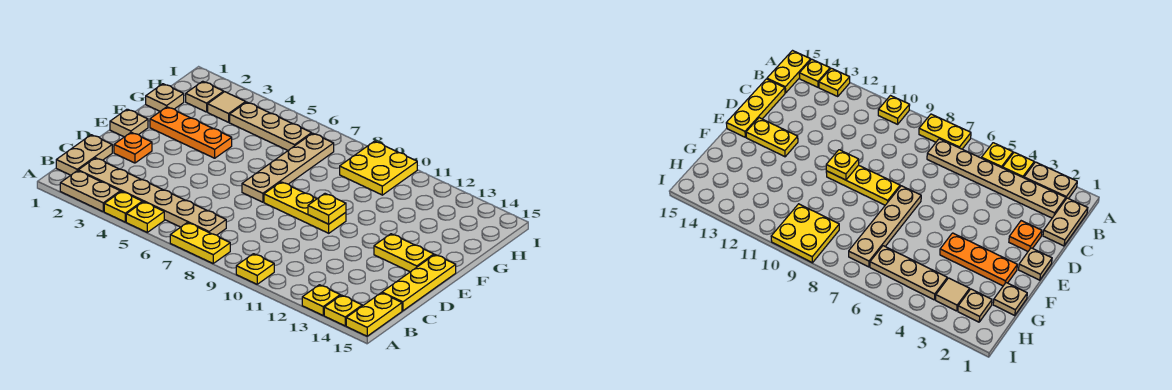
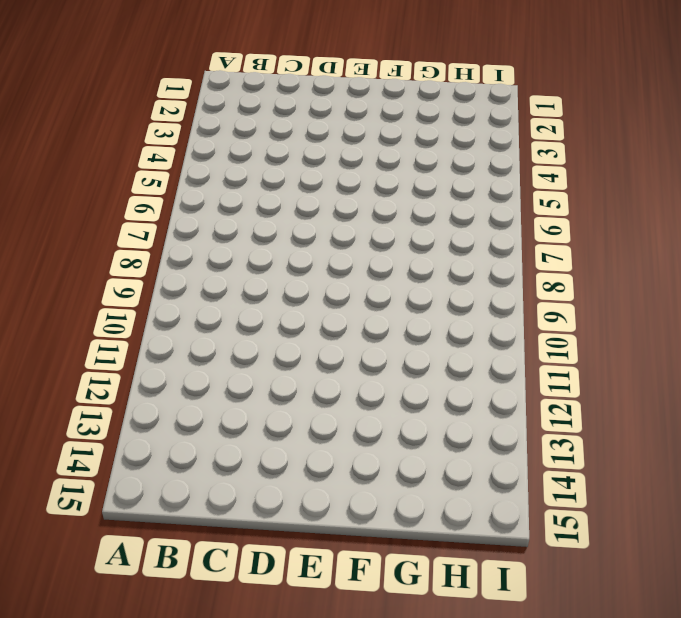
none -> tan plate A2:A3 level 1
none -> yellow plate A4 level 1
none -> yellow plate A5 level 1

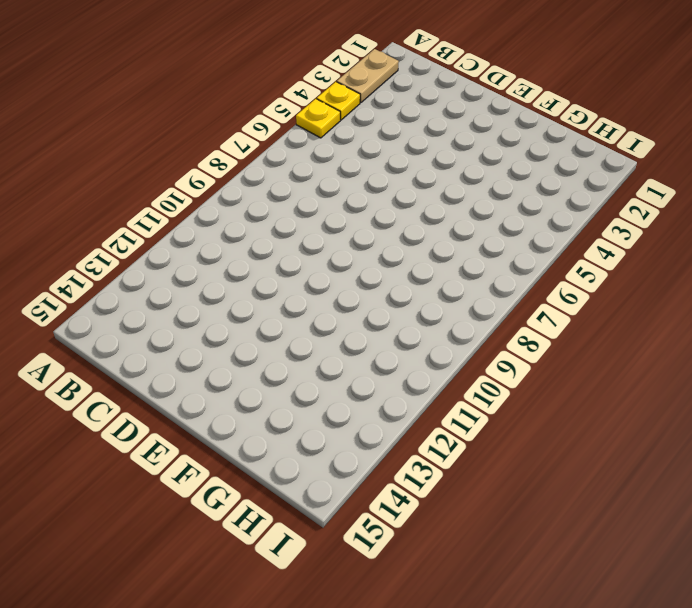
none -> yellow plate A7:A8 level 1
none -> yellow plate A10 level 1
none -> yellow plate A13 level 1

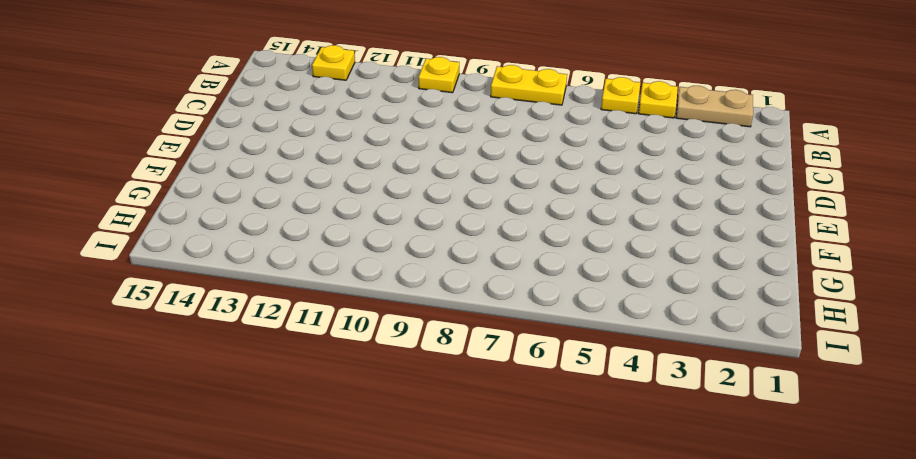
none -> yellow plate A14 level 1
none -> yellow plate A15:B15 level 1
none -> tan plate B1:C1 level 1

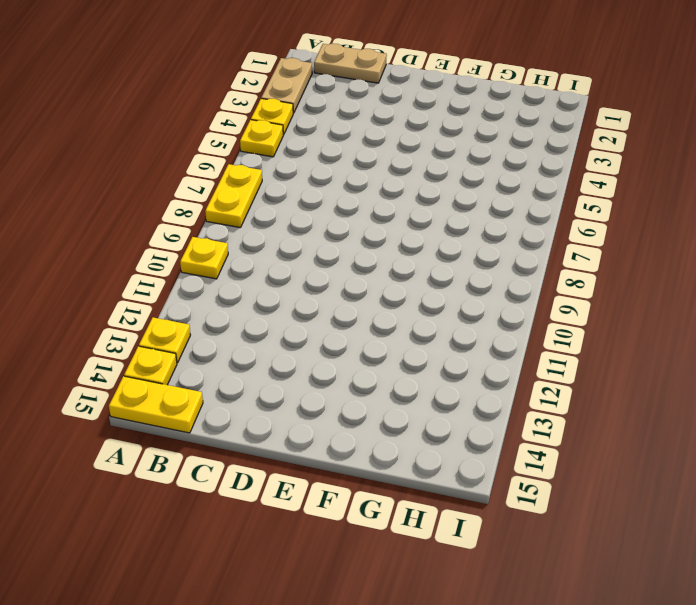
none -> tan plate B2:B7 level 1
none -> yellow plate C15:E15 level 1
none -> orange plate D2 level 1

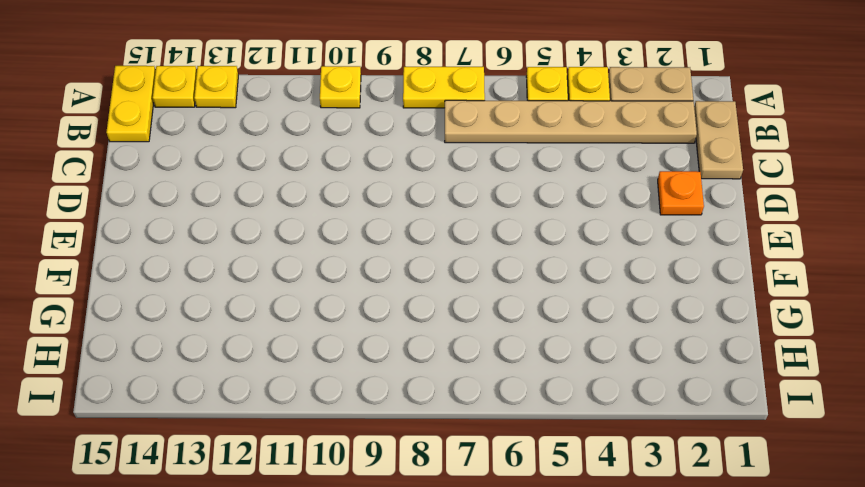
none -> yellow plate C15:E15 level 1
none -> tan plate E1 level 1
none -> tan plate E7:H7 level 1

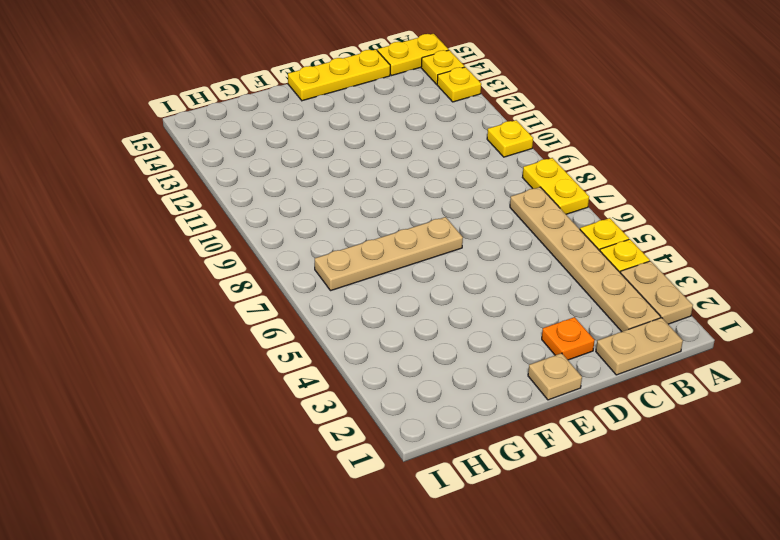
none -> yellow plate E8:E10 level 1
none -> yellow plate E13:E14 level 1
none -> orange plate F2:F4 level 1

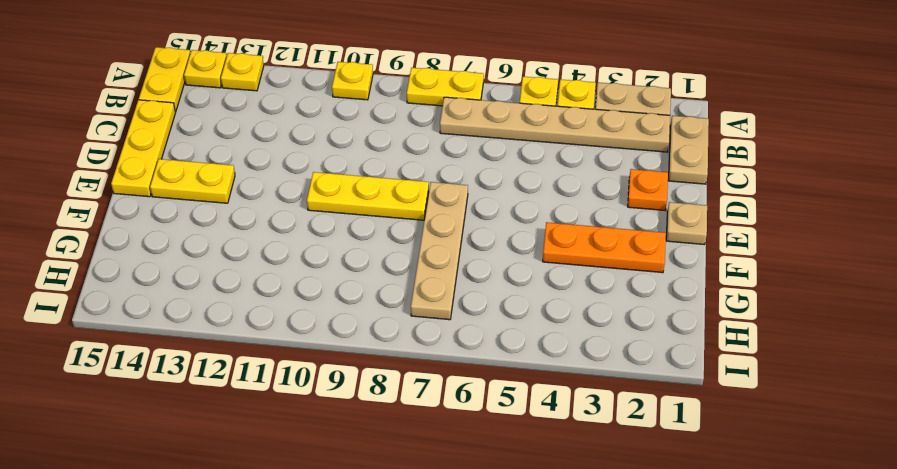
none -> tan plate G1 level 1
none -> tan plate H2 level 1
none -> tan tile H3 level 1

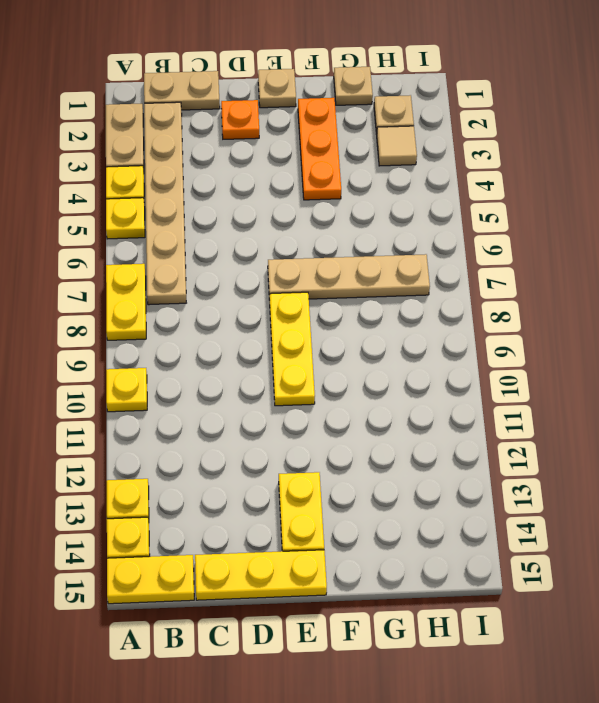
none -> tan plate H4:H6 level 1
none -> yellow plate H9:I10 level 1
none -> yellow plate E10 level 2

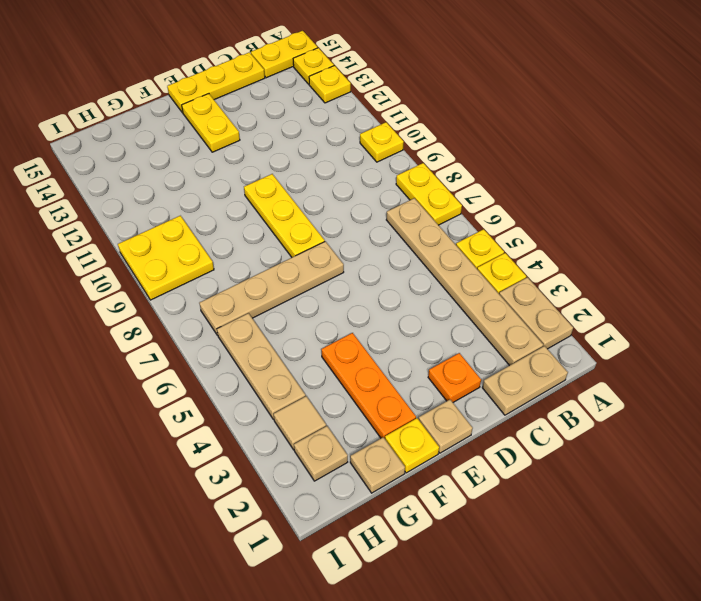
yellow plate F1 level 1 -> yellow plate E10 level 2

